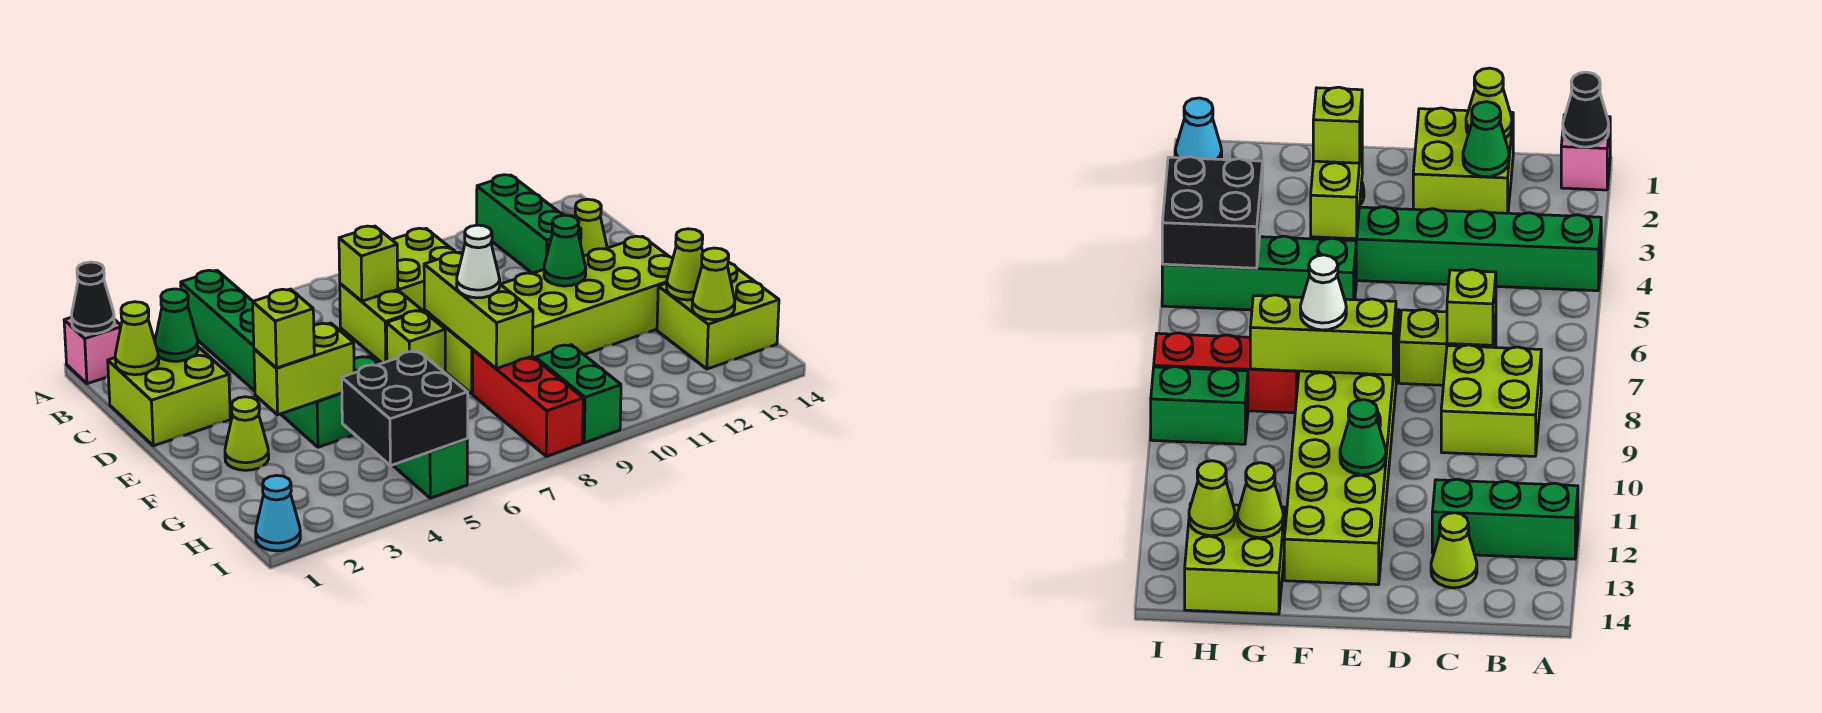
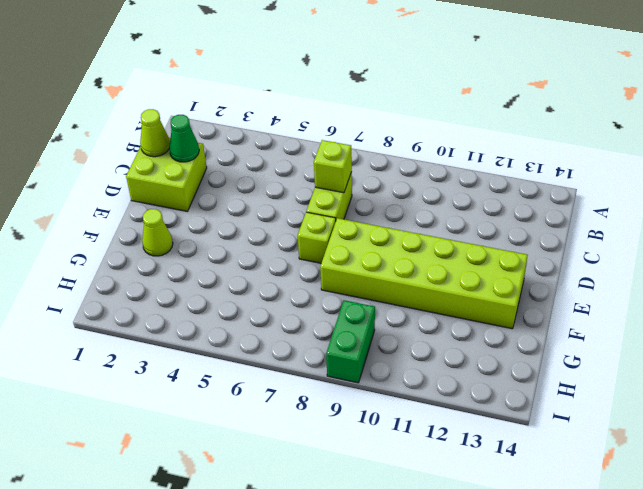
none -> pink brick A1 level 1
none -> green brick A4:F4 level 1
none -> green brick A12:C12 level 1

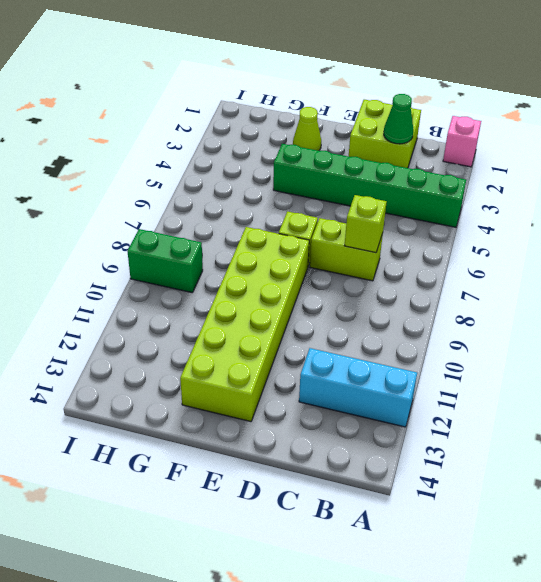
cyan brick A12:C12 level 1 -> green brick A12:C12 level 1
none -> lime brick B8:C9 level 1
none -> lime cone C13 level 1
none -> green brick F5:I5 level 1

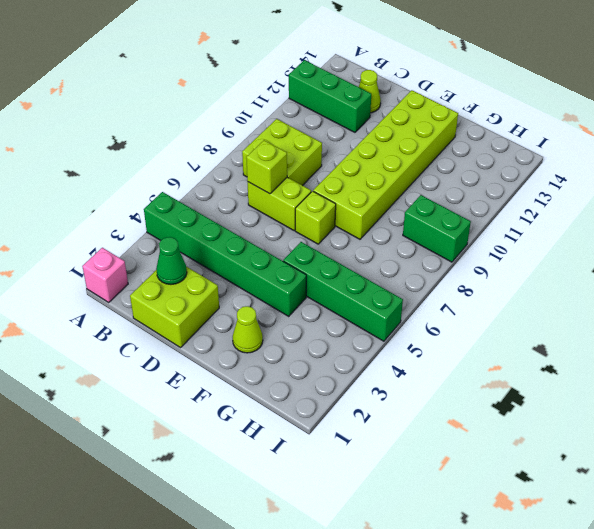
none -> red brick G8:I8 level 1
none -> lime brick G13:H14 level 1
none -> cyan cone I1 level 1

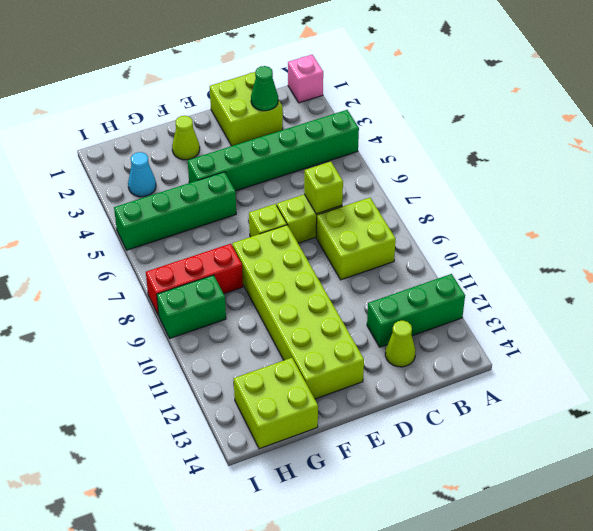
cyan cone H3 level 1 -> cyan cone I1 level 1
none -> black cone A1 level 2
none -> lime cone C1 level 2
none -> lime brick E8:G8 level 2

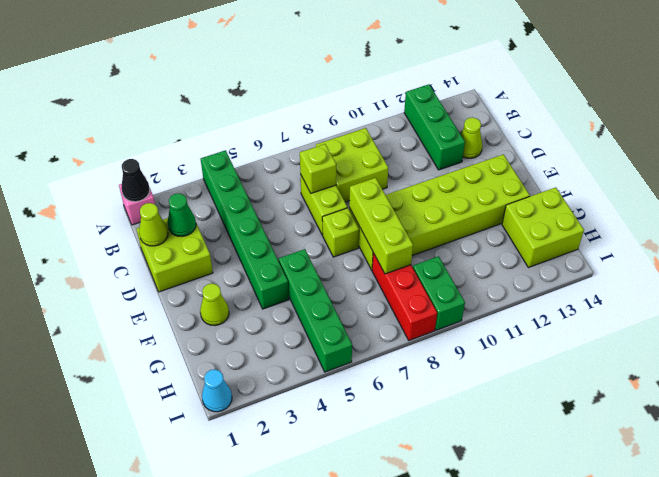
none -> green cone E11 level 2
none -> lime brick F3:F4 level 2
none -> lime cone G13 level 2

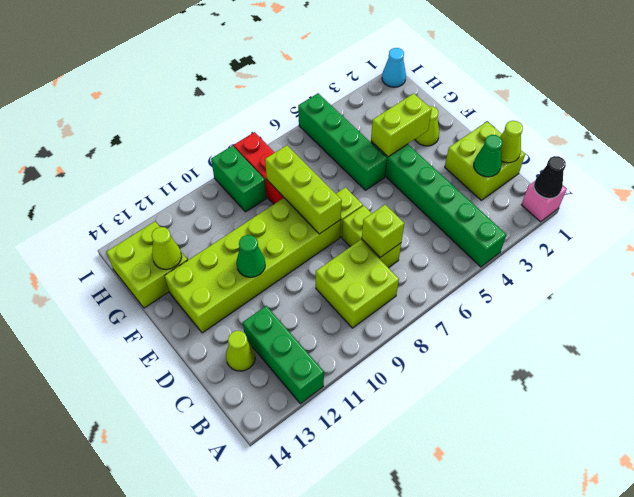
none -> black brick H4:I5 level 2
none -> lime cone H13 level 2
none -> lime brick F3 level 3

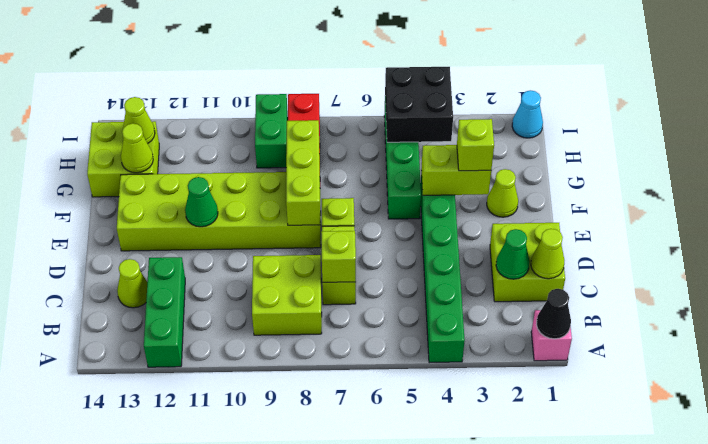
none -> white cone F8 level 3

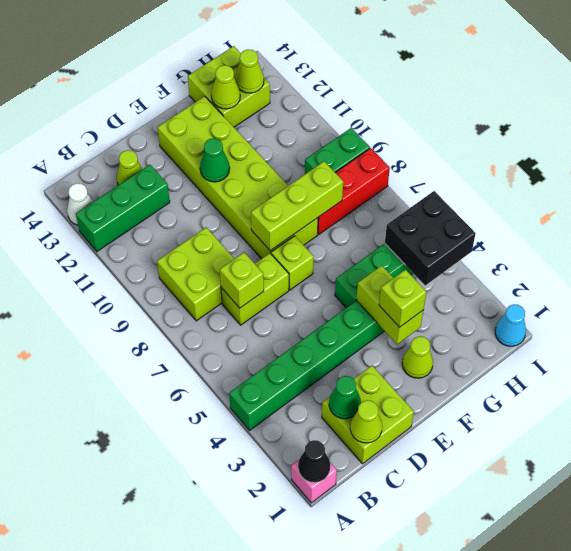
white cone A13 level 1 -> white cone F8 level 3

